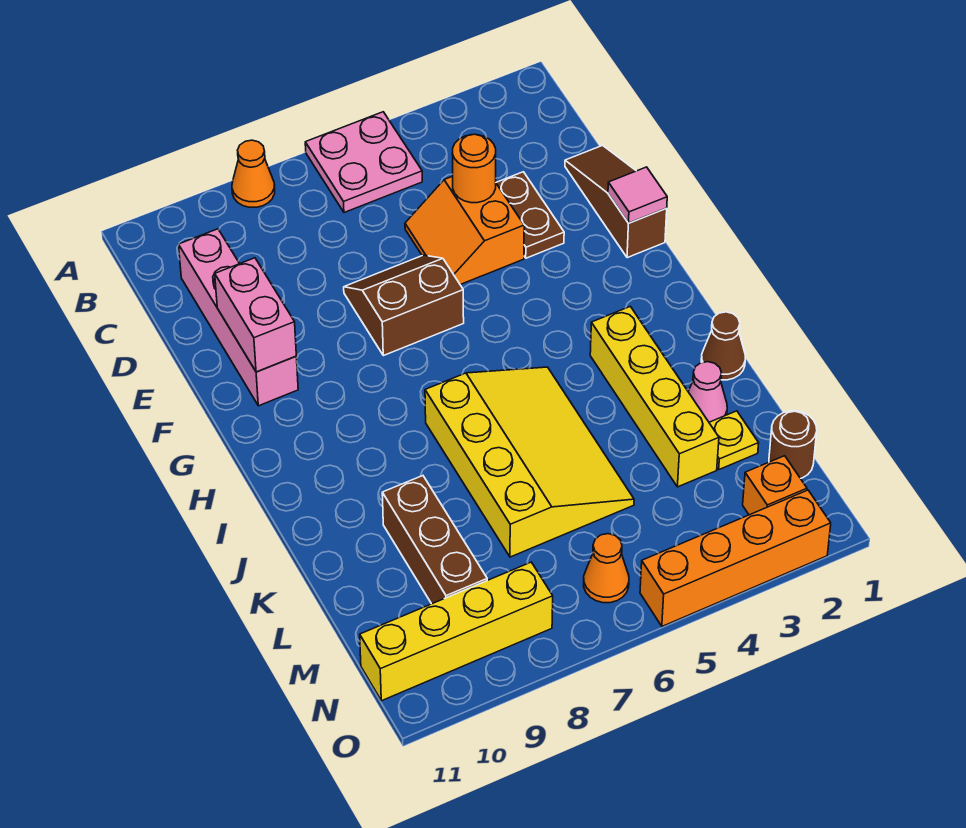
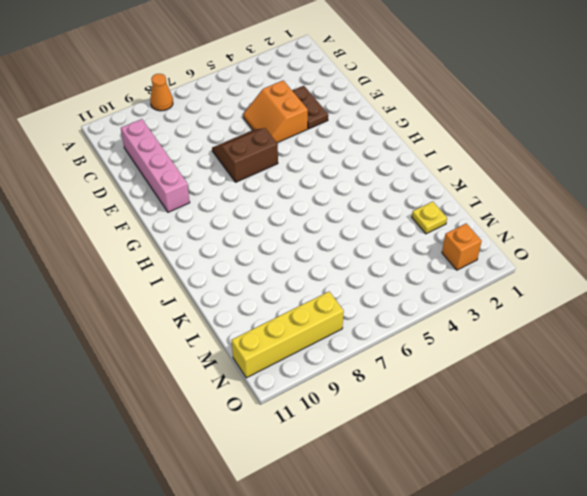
none -> pink plate A5:B6 level 1
none -> brown slope D1:F1 level 1 top F
none -> yellow brick I3:L3 level 1

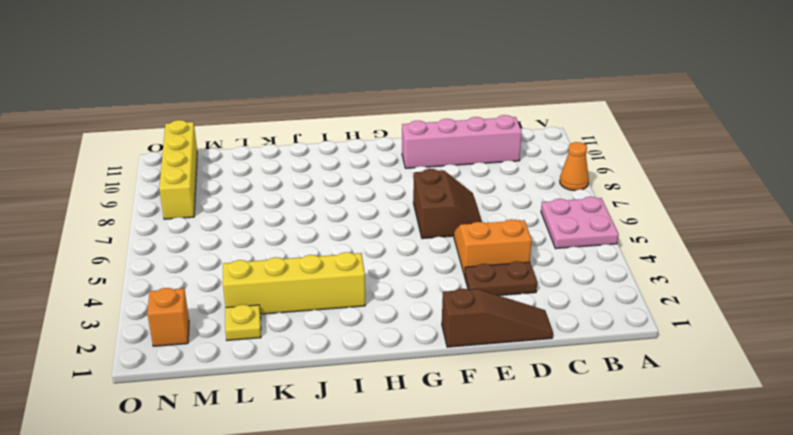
none -> yellow slope I5:L7 level 1 top 7
none -> brown cone J1 level 1
none -> pink cone K2 level 1

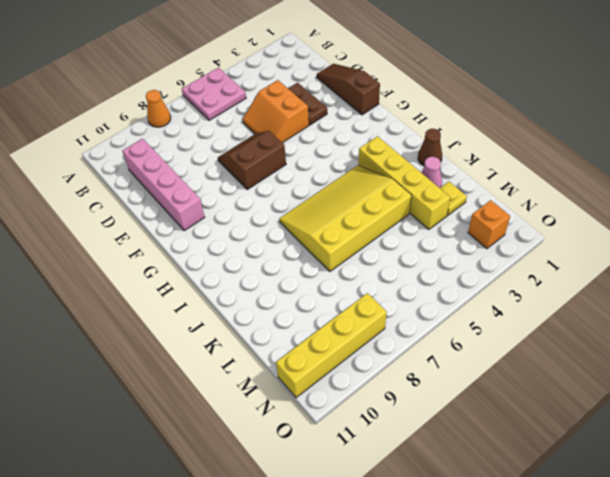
yellow slope I4:K7 level 1 top K -> yellow slope I5:L7 level 1 top 7
none -> brown brick K9:M9 level 1
none -> brown round brick M1 level 1
none -> orange cone N6 level 1

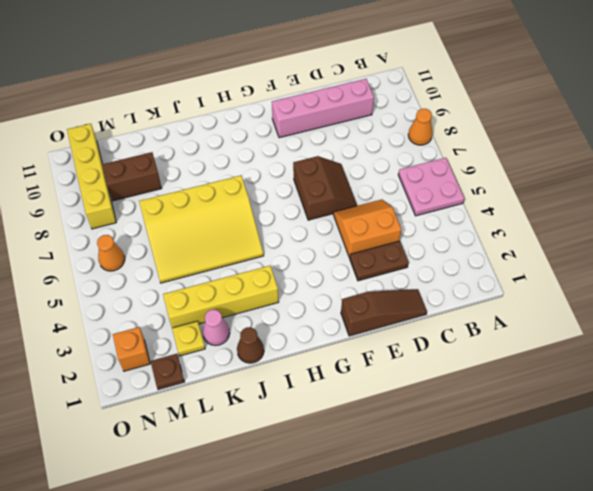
brown brick L9:M9 level 1 -> brown brick K9:M9 level 1
brown plate M1 level 1 -> brown round brick M1 level 1
none -> orange brick O2:O5 level 1
none -> orange round brick D4 level 2
none -> pink brick E10:F10 level 2

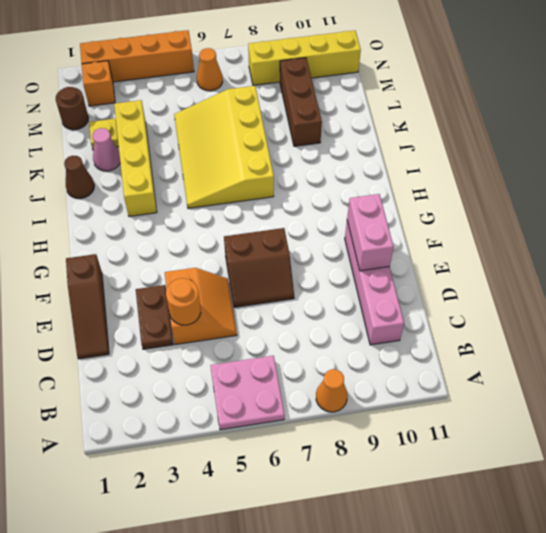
none -> pink tile F1 level 2

